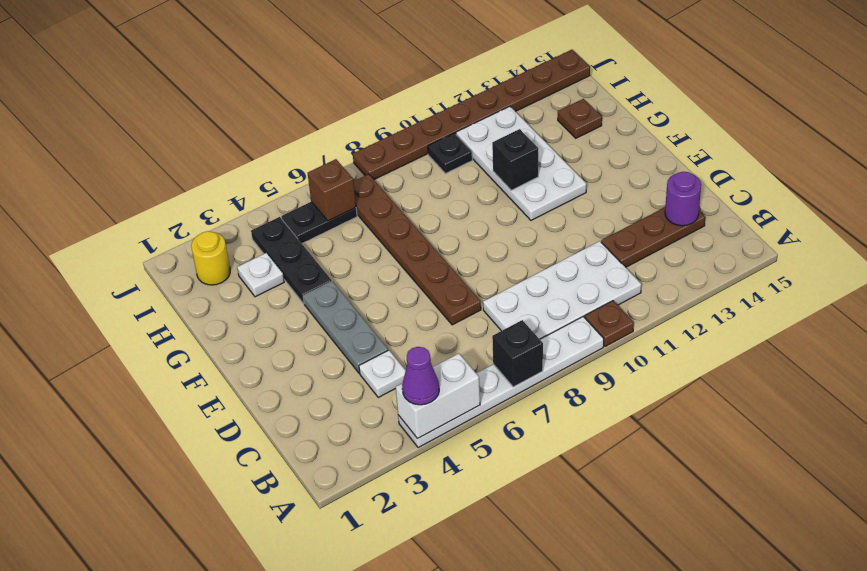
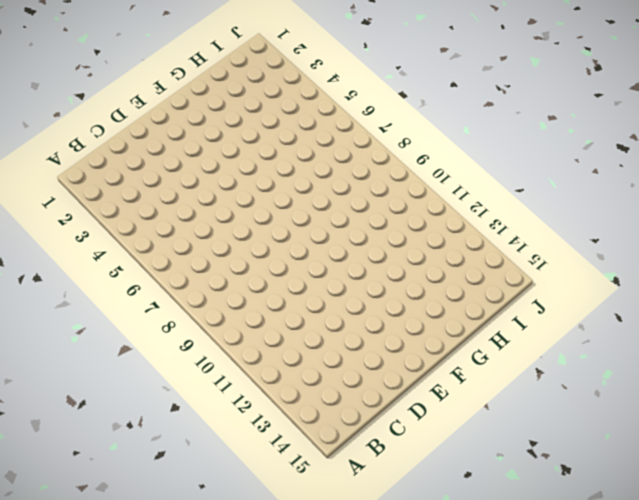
none -> white plate A4:A9 level 1
none -> brown plate A10 level 1
none -> white plate B8:C11 level 1

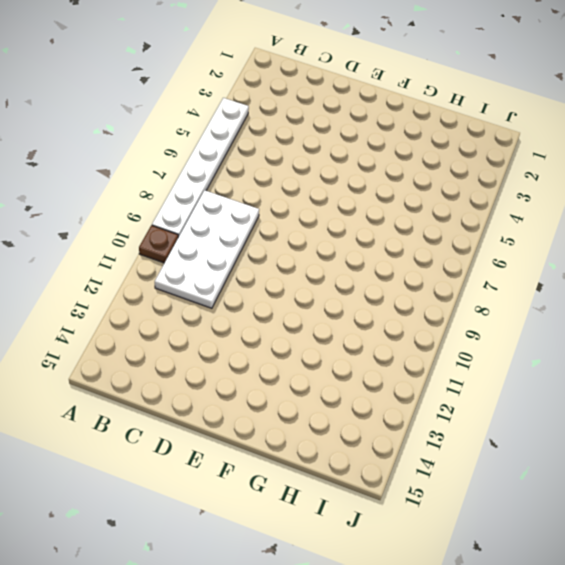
none -> white plate C4 level 1
none -> brown plate C12:C14 level 1
none -> grey plate D4:F4 level 1

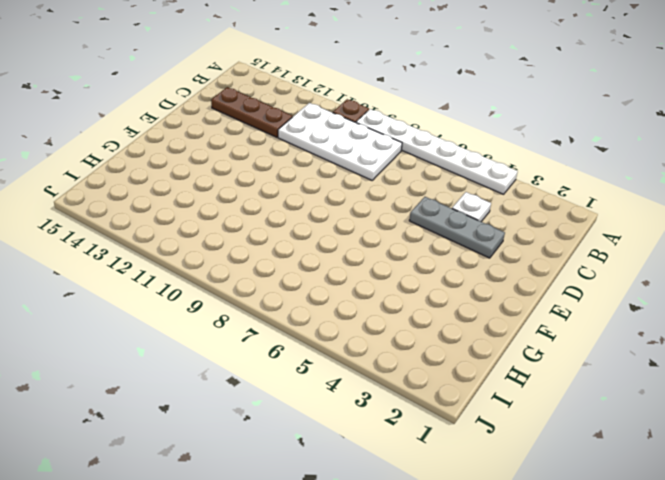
grey plate D3:D5 level 1 -> grey plate D4:F4 level 1
none -> brown plate D7:I7 level 1
none -> white plate F11:I12 level 1
none -> black plate G4:I4 level 1

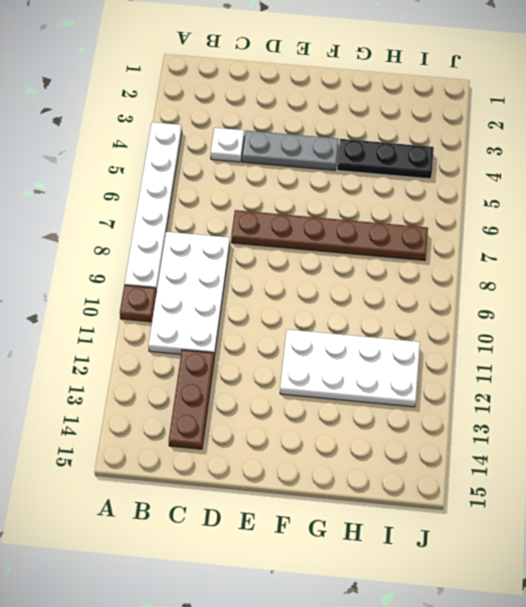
none -> white plate H3 level 1
none -> brown plate H14 level 1
none -> yellow round brick I2 level 1

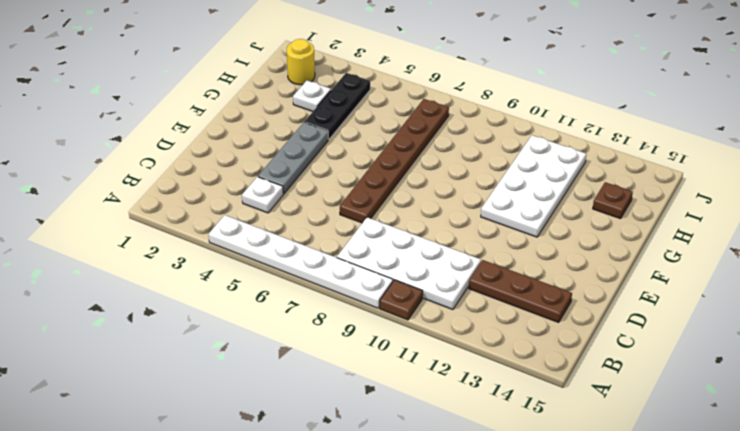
none -> black plate I5:I6 level 1
none -> black plate I10 level 1
none -> brown plate J8:J15 level 1

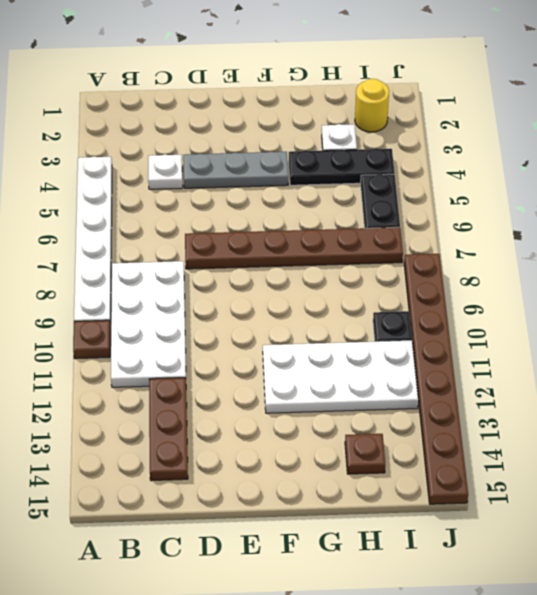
none -> white brick A4:A5 level 2
none -> black brick A7 level 2
none -> purple round brick C14 level 2

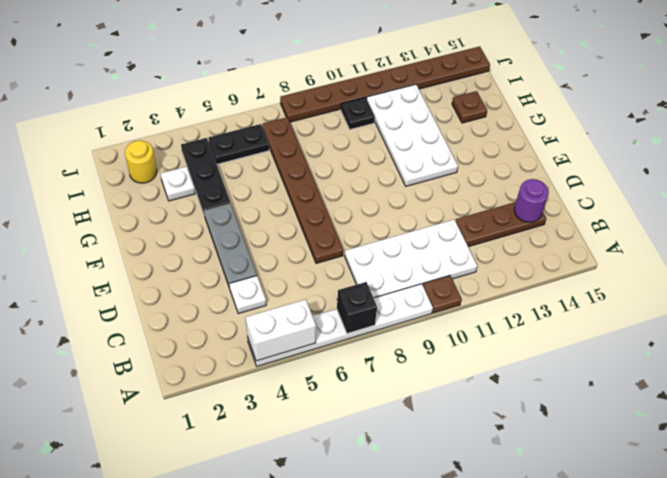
none -> black brick G11 level 2
none -> brown brick I6 level 2
none -> purple cone A4 level 3

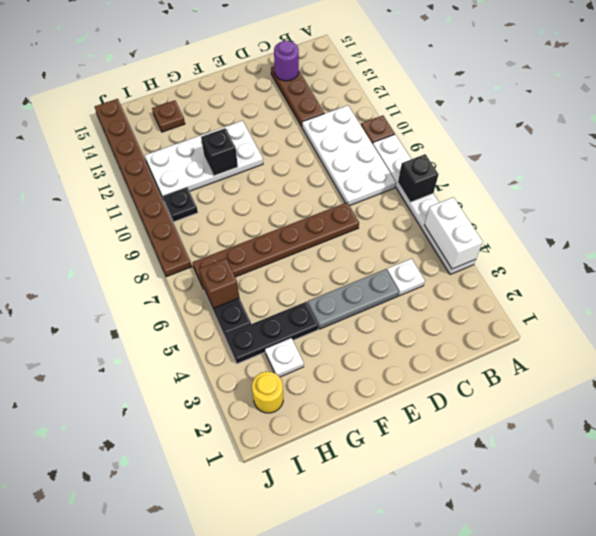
none -> purple cone A4 level 3

